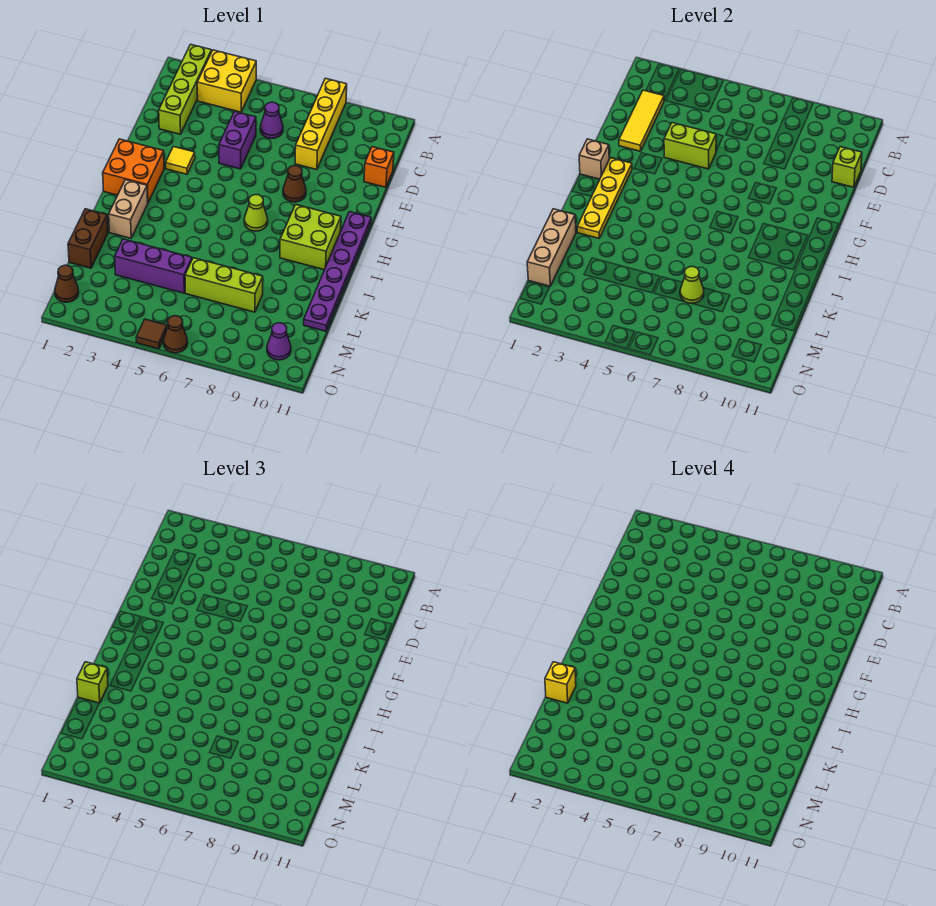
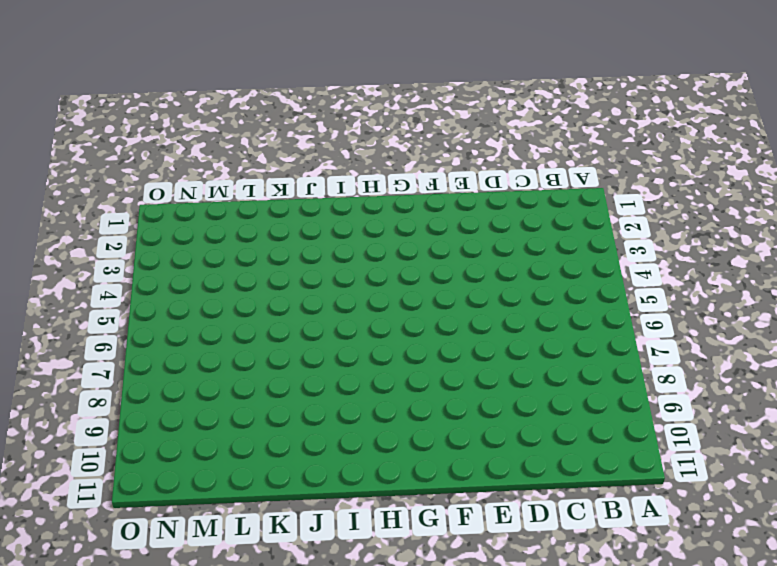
none -> lime brick A2:D2 level 1
none -> yellow brick A3:B4 level 1
none -> yellow brick A8:D8 level 1

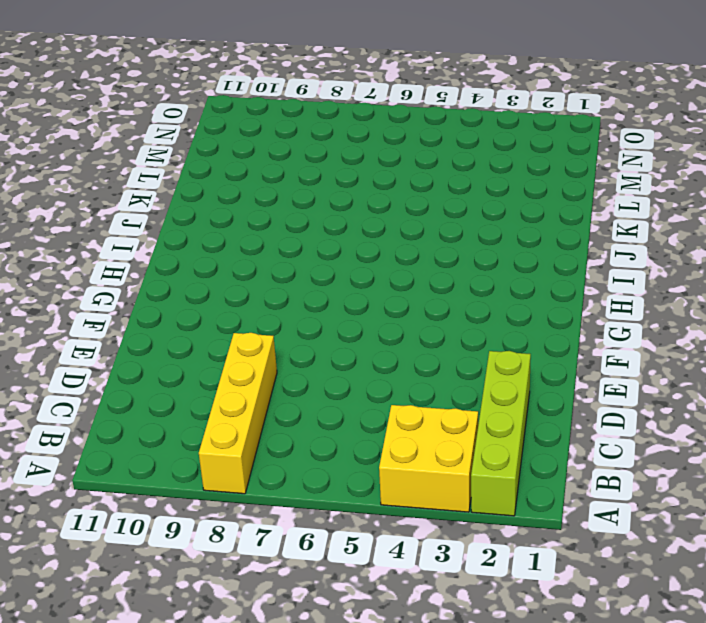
none -> purple cone C6 level 1
none -> purple brick D5:E5 level 1
none -> orange brick D11 level 1

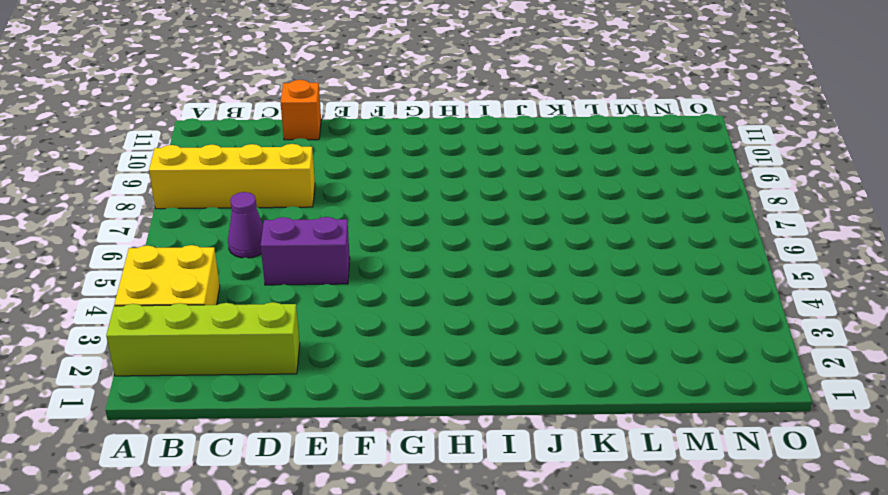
none -> yellow tile F3 level 1
none -> brown cone F8 level 1
none -> orange brick G1:H2 level 1

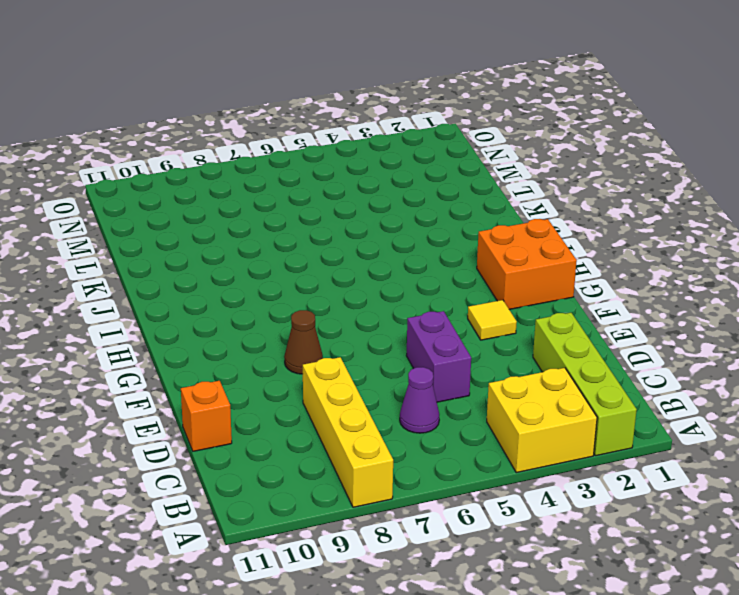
none -> purple plate G11:L11 level 1
none -> lime cone H7 level 1
none -> lime brick H9:I10 level 1

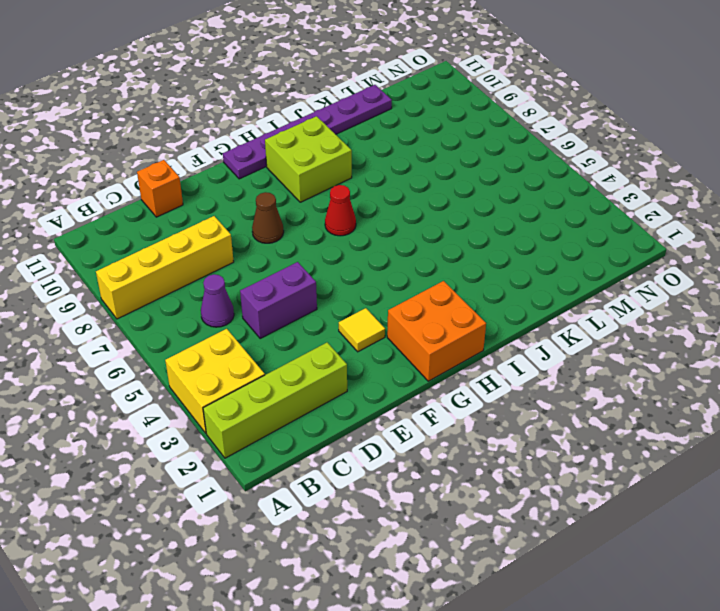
red cone H7 level 1 -> lime cone H7 level 1
none -> tan brick I2:J2 level 1
none -> brown brick K1:L1 level 1
none -> purple brick L3:L5 level 1

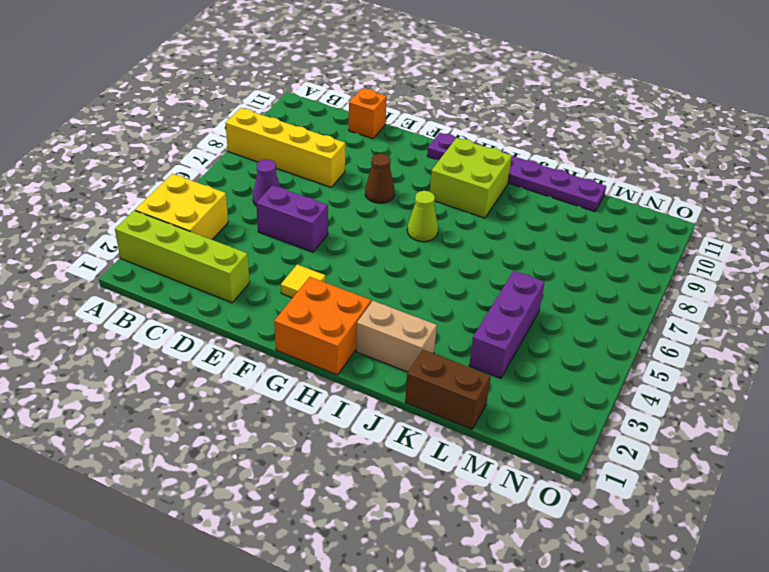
none -> lime brick L6:L8 level 1
none -> brown cone N1 level 1
none -> purple cone N10 level 1

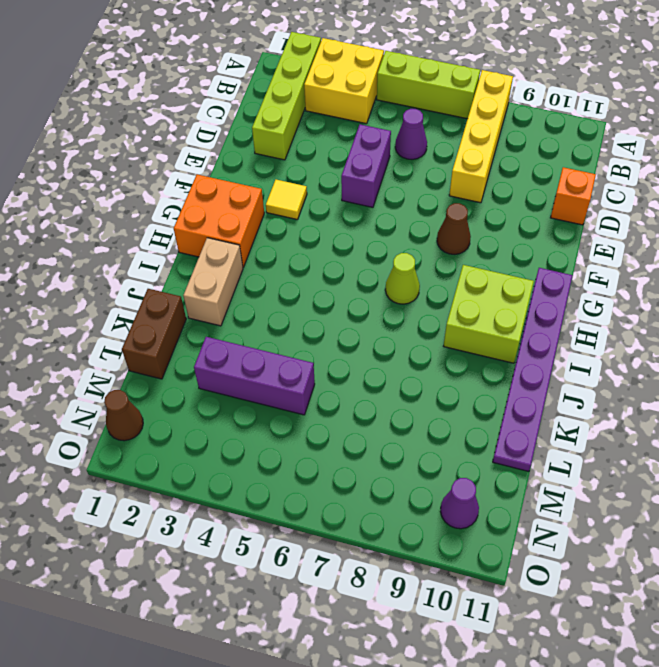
lime brick A5:A7 level 1 -> lime brick L6:L8 level 1
none -> brown tile O5 level 1
none -> brown cone O6 level 1
none -> yellow tile C2:E2 level 2

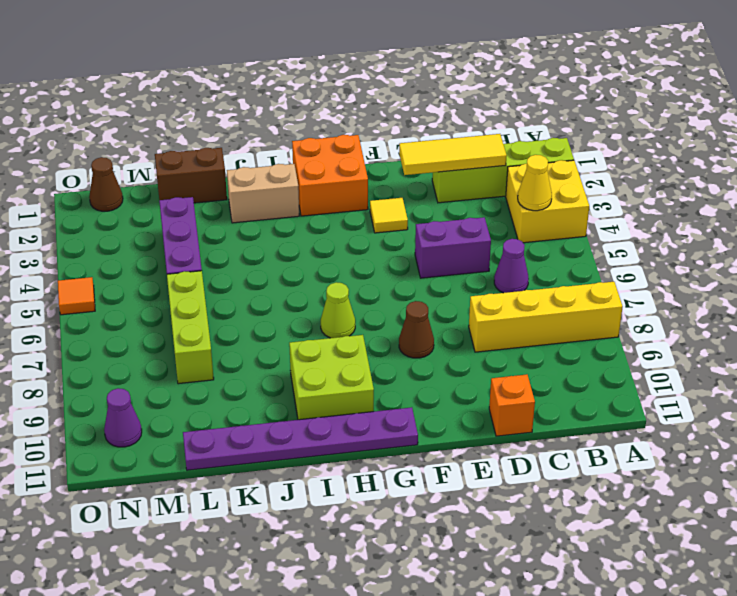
yellow cone B4 level 2 -> none
orange tile O5 level 1 -> brown tile O5 level 1
none -> brown cone O6 level 1
none -> lime brick D11 level 2
none -> lime brick E4:E5 level 2

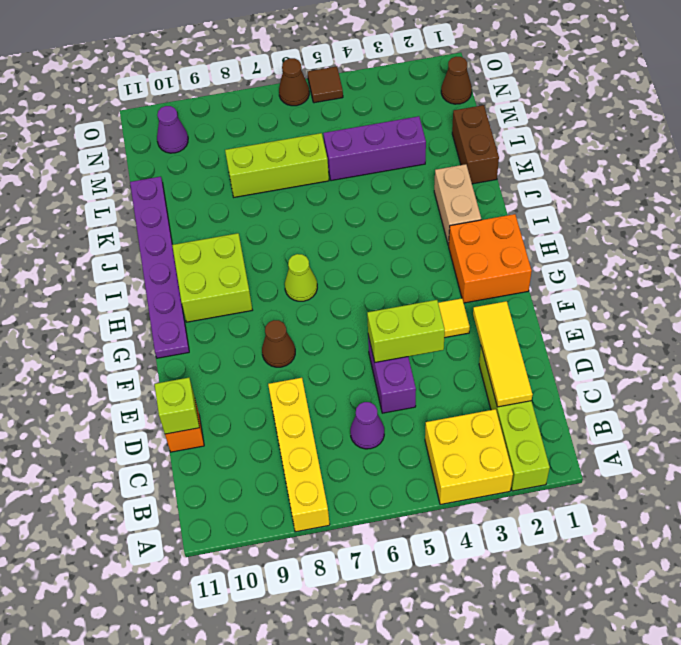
none -> tan brick G1 level 2
none -> yellow plate G2:J2 level 2
none -> tan brick K1:M1 level 2

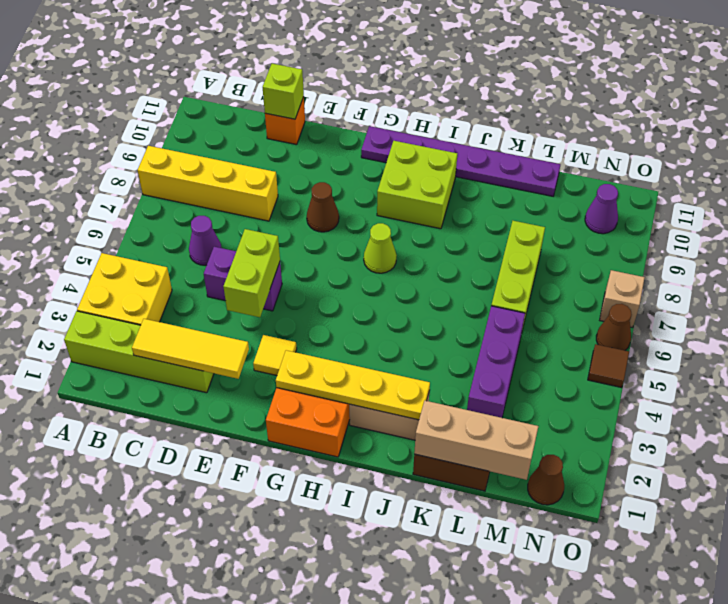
tan brick O7 level 1 -> tan brick G1 level 2
none -> lime cone L7 level 2
none -> lime brick K1 level 3
none -> yellow brick K1 level 4

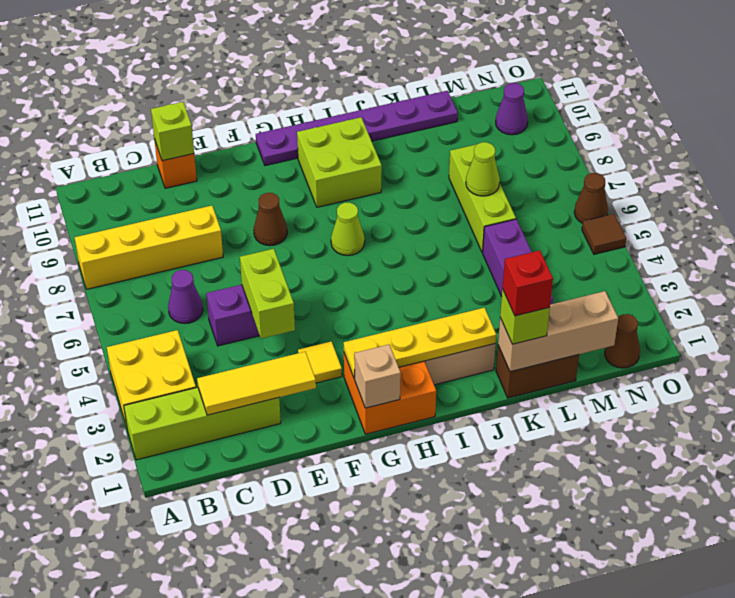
red brick K1 level 4 -> yellow brick K1 level 4

